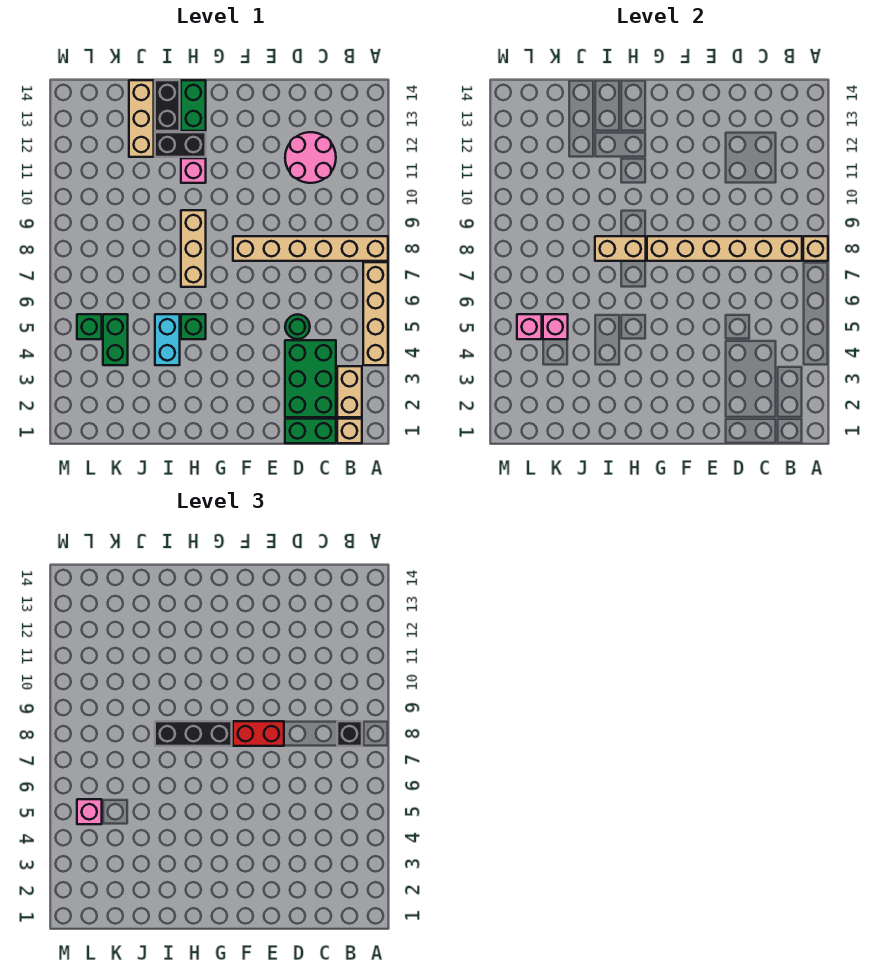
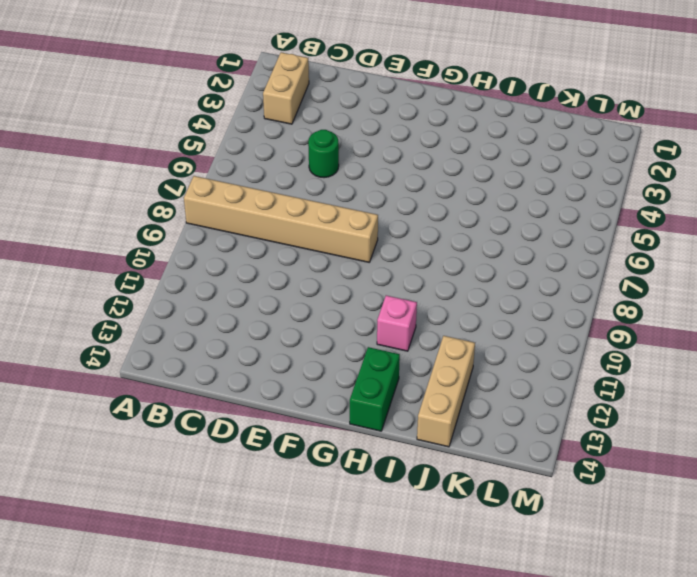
none -> tan brick A4:A7 level 1
none -> tan brick B1 level 1
none -> green brick C1:D1 level 1

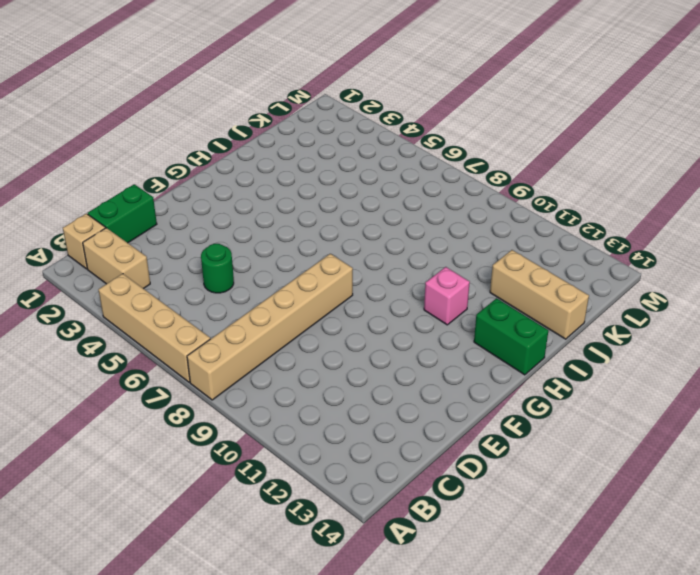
none -> green brick C2:D4 level 1
none -> pink round brick C11:D12 level 1
none -> green brick H5 level 1

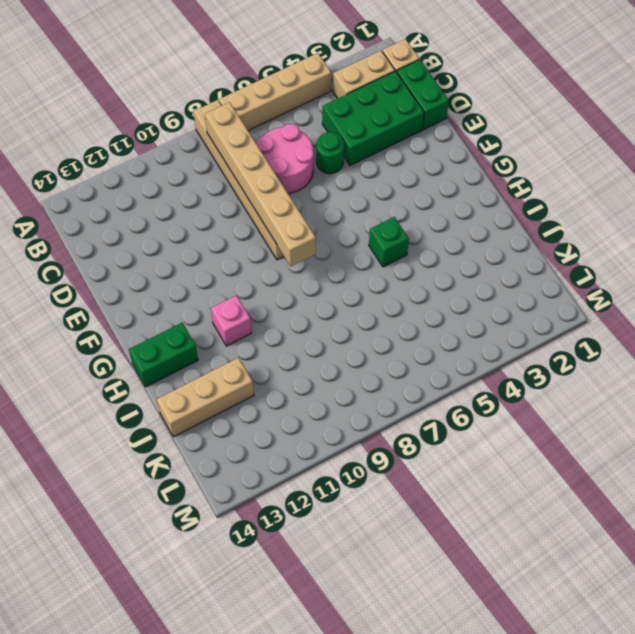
pink round brick C6:D7 level 1 -> pink round brick C11:D12 level 1
none -> tan brick H7:H9 level 1
none -> black brick H12:I12 level 1
none -> cyan brick I4:I5 level 1

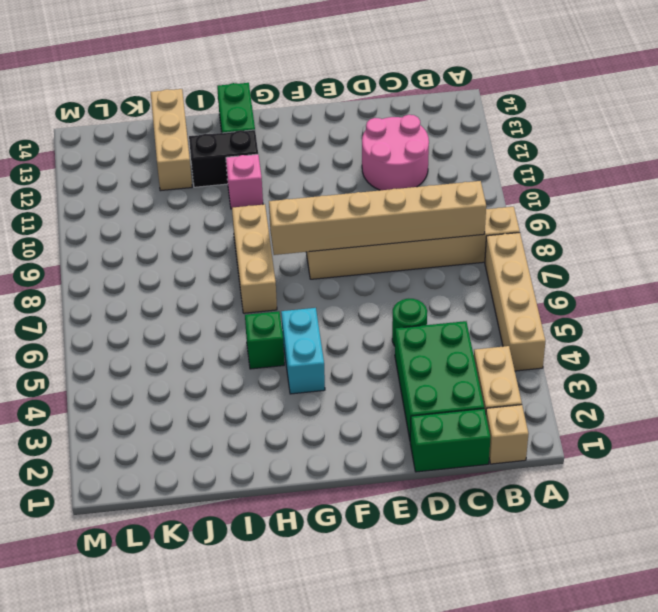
cyan brick G4:G5 level 1 -> cyan brick I4:I5 level 1
none -> black brick I13:I14 level 1
none -> green brick K4:K5 level 1
none -> green brick L5 level 1

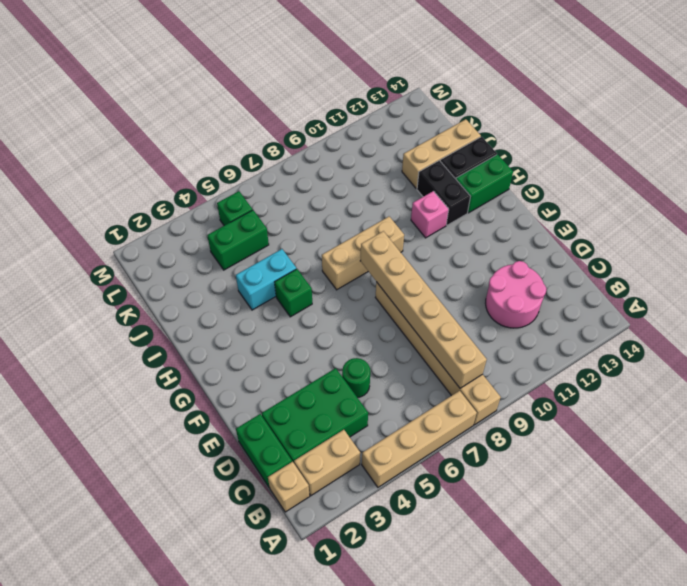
none -> tan brick A8 level 2
none -> tan brick H8:I8 level 2
none -> pink brick K5 level 2

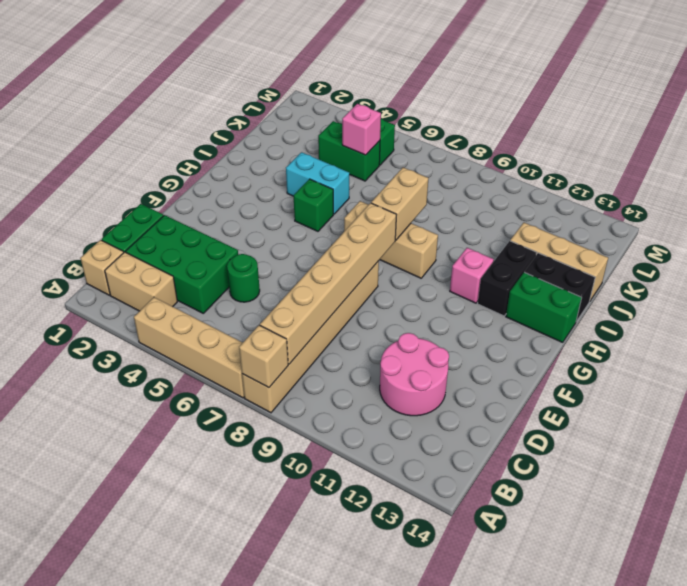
none -> pink brick L5 level 2
none -> black brick B8 level 3
none -> red brick E8:F8 level 3

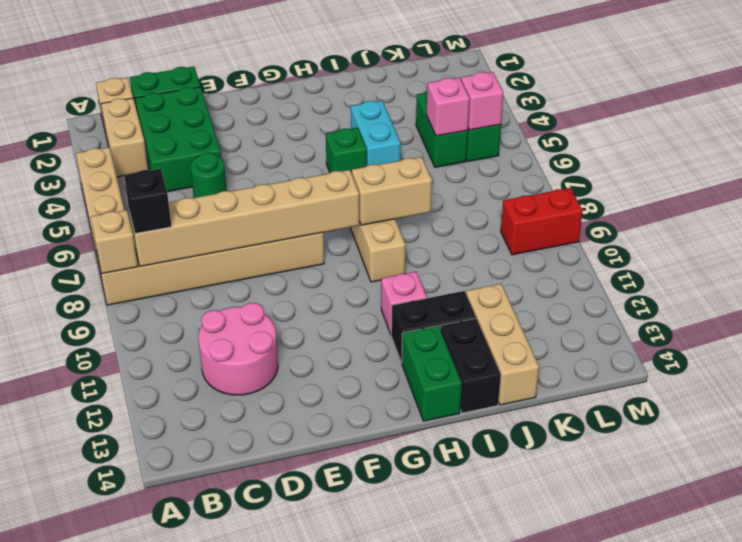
red brick L9:M9 level 1 -> red brick E8:F8 level 3
none -> black brick G8:I8 level 3
none -> pink brick L5 level 3

